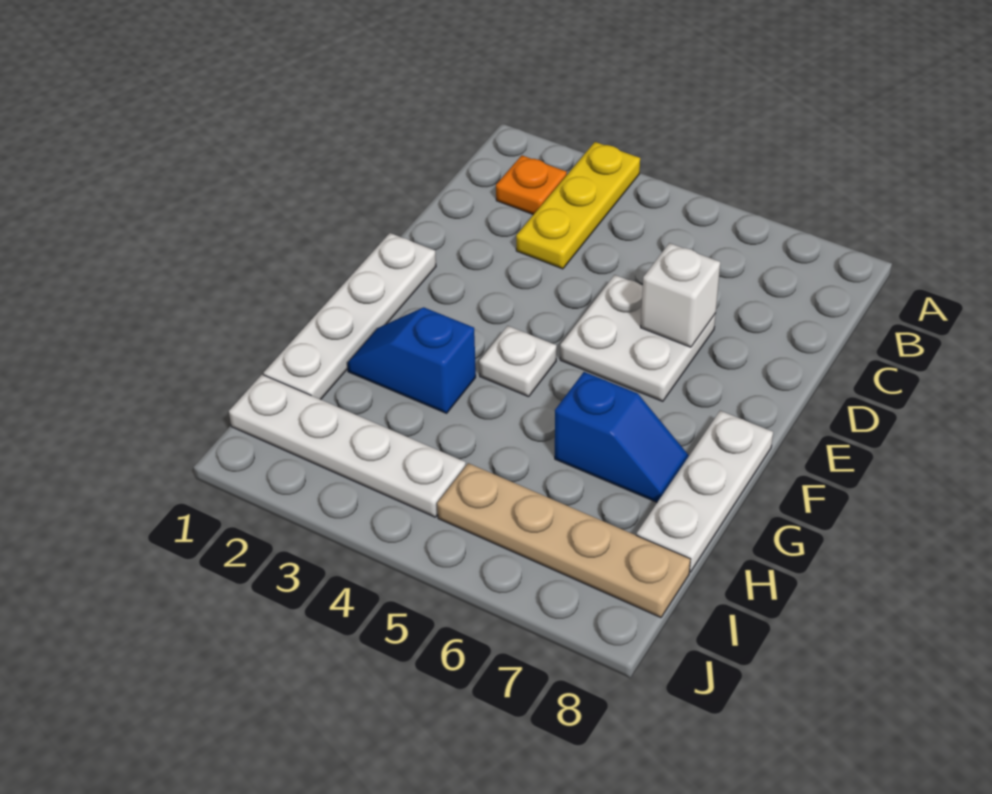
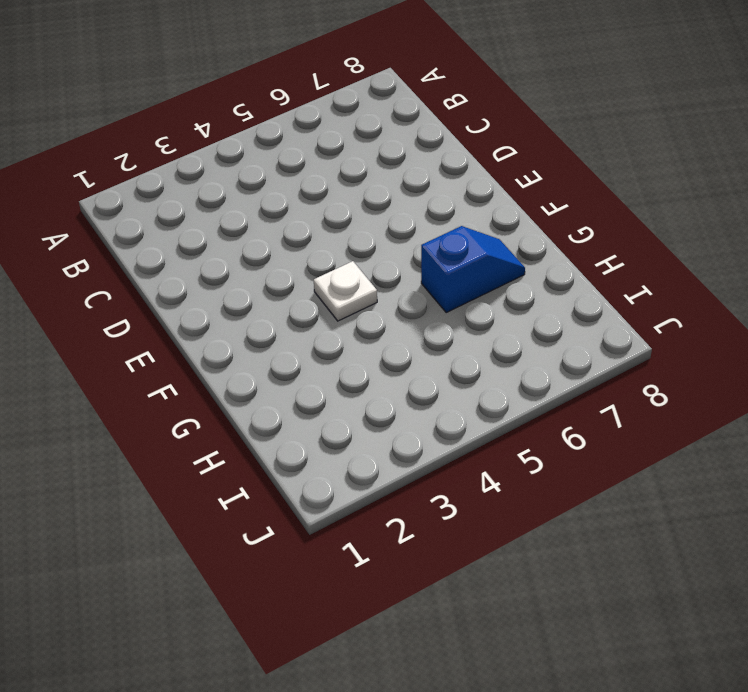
none -> yellow plate A3:C3 level 1
none -> orange plate B2 level 1

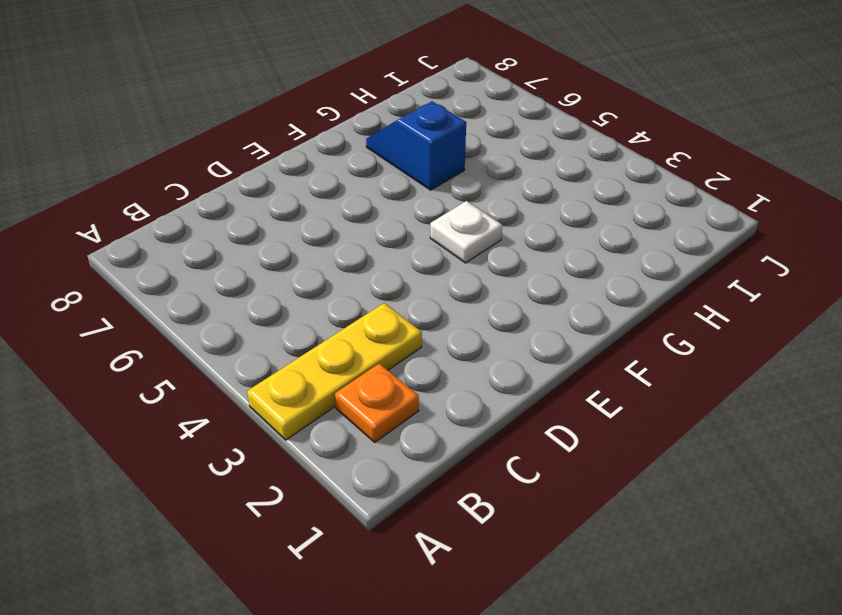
none -> white plate D5:E6 level 1
none -> white plate E1:H1 level 1

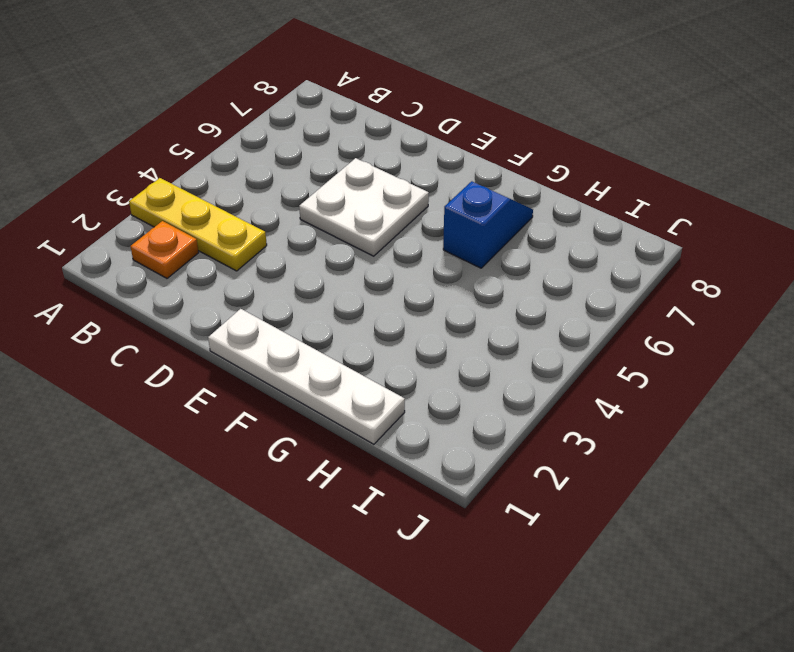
none -> white plate F4 level 1
none -> white plate F8:H8 level 1

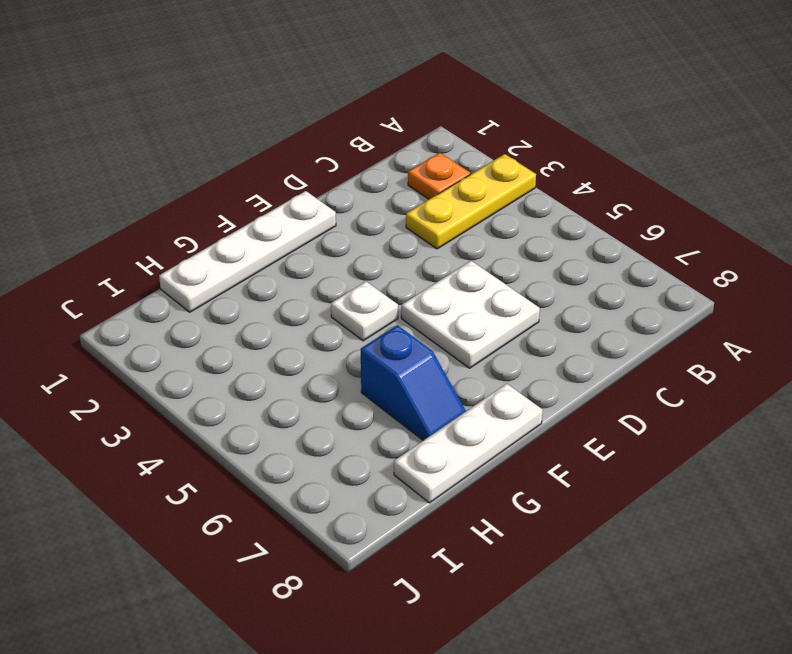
none -> blue slope G2:G3 level 1 top 3
none -> white plate I1:I4 level 1

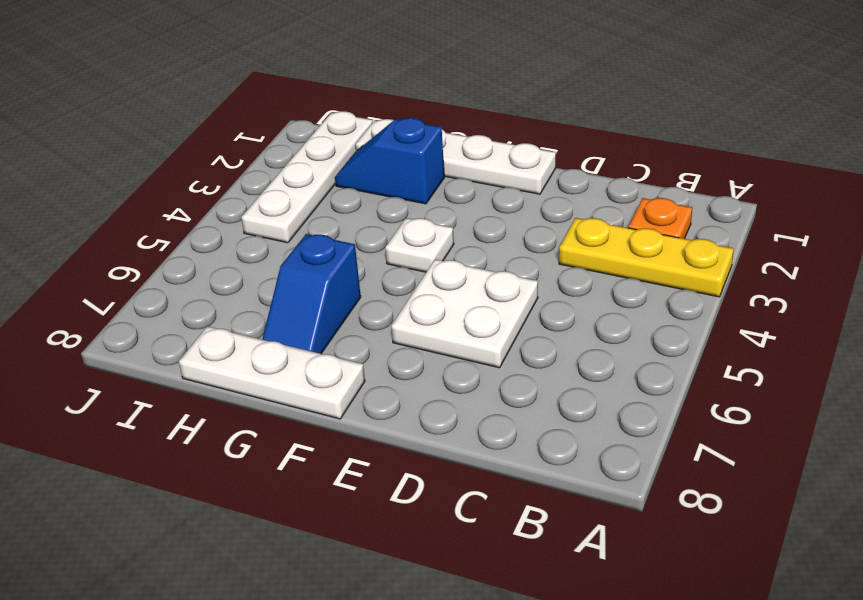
blue slope G2:H2 level 1 top G -> blue slope G2:G3 level 1 top 3
none -> tan plate I5:I8 level 1
none -> white brick D6 level 2

